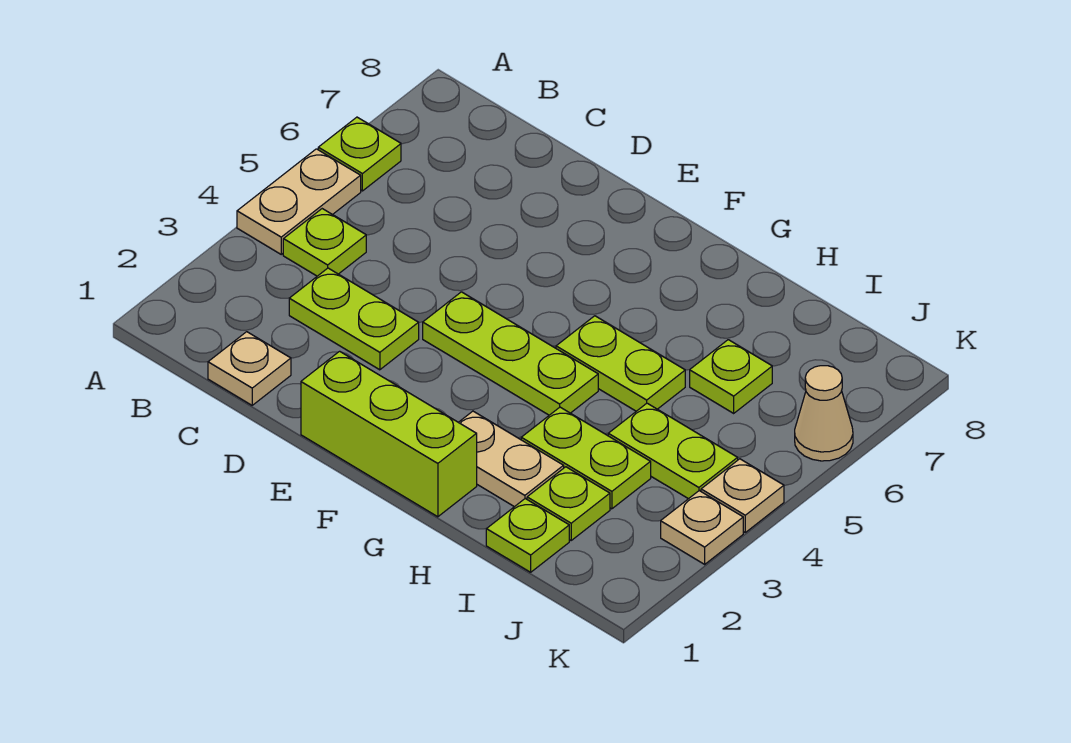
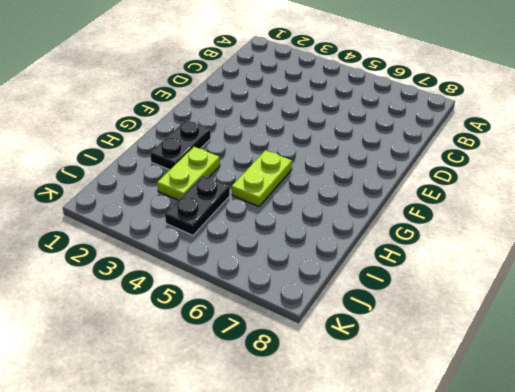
black plate G2:H2 level 1 -> tan plate G2:H2 level 1
black plate I4:J4 level 1 -> lime plate I4:J4 level 1
none -> tan plate A4:A5 level 1
none -> lime plate A6 level 1
none -> lime plate B4 level 1

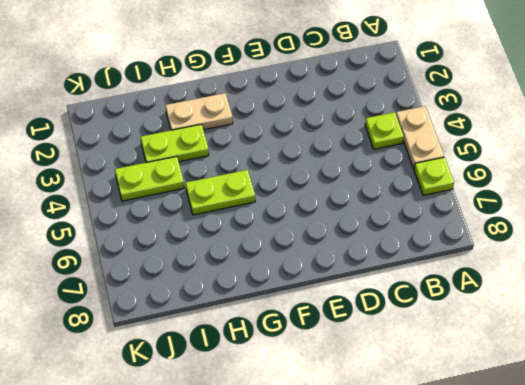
none -> tan plate C1 level 1
none -> lime plate C3:D3 level 1
none -> lime brick E1:G1 level 1

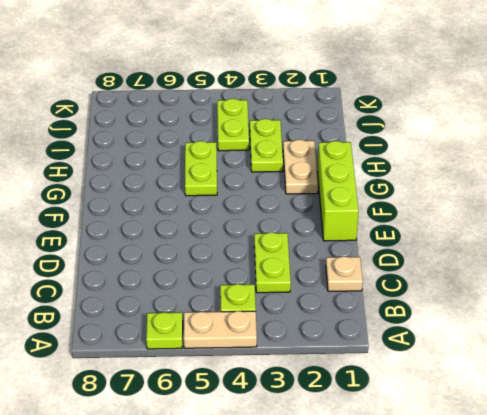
none -> lime plate E4:G4 level 1
none -> lime plate I1 level 1
none -> lime plate I2 level 1

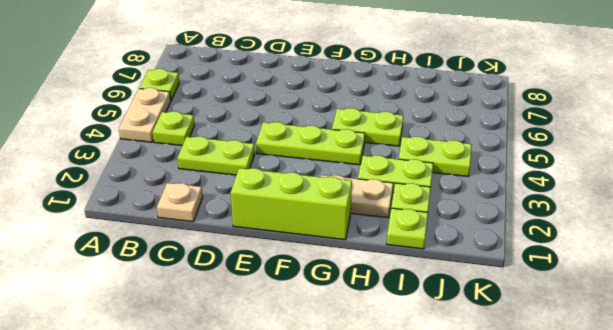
none -> lime plate I6 level 1
none -> tan plate K3 level 1
none -> tan plate K4 level 1

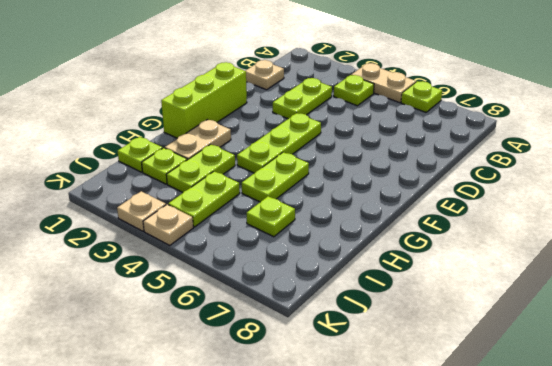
none -> tan cone K6 level 1

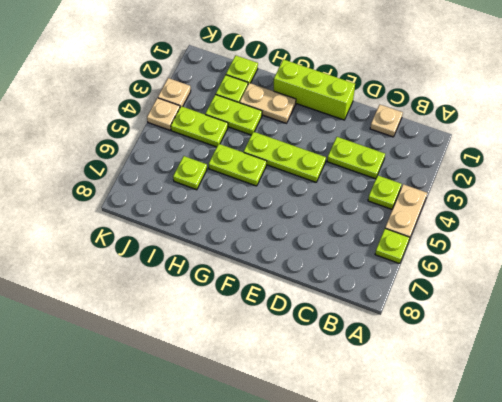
none -> tan cone K6 level 1

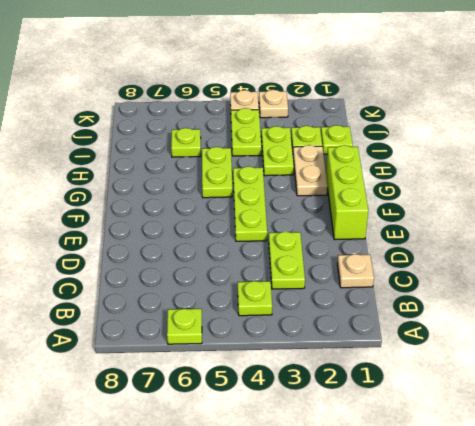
none -> tan plate A4:A5 level 1
none -> tan cone K6 level 1

